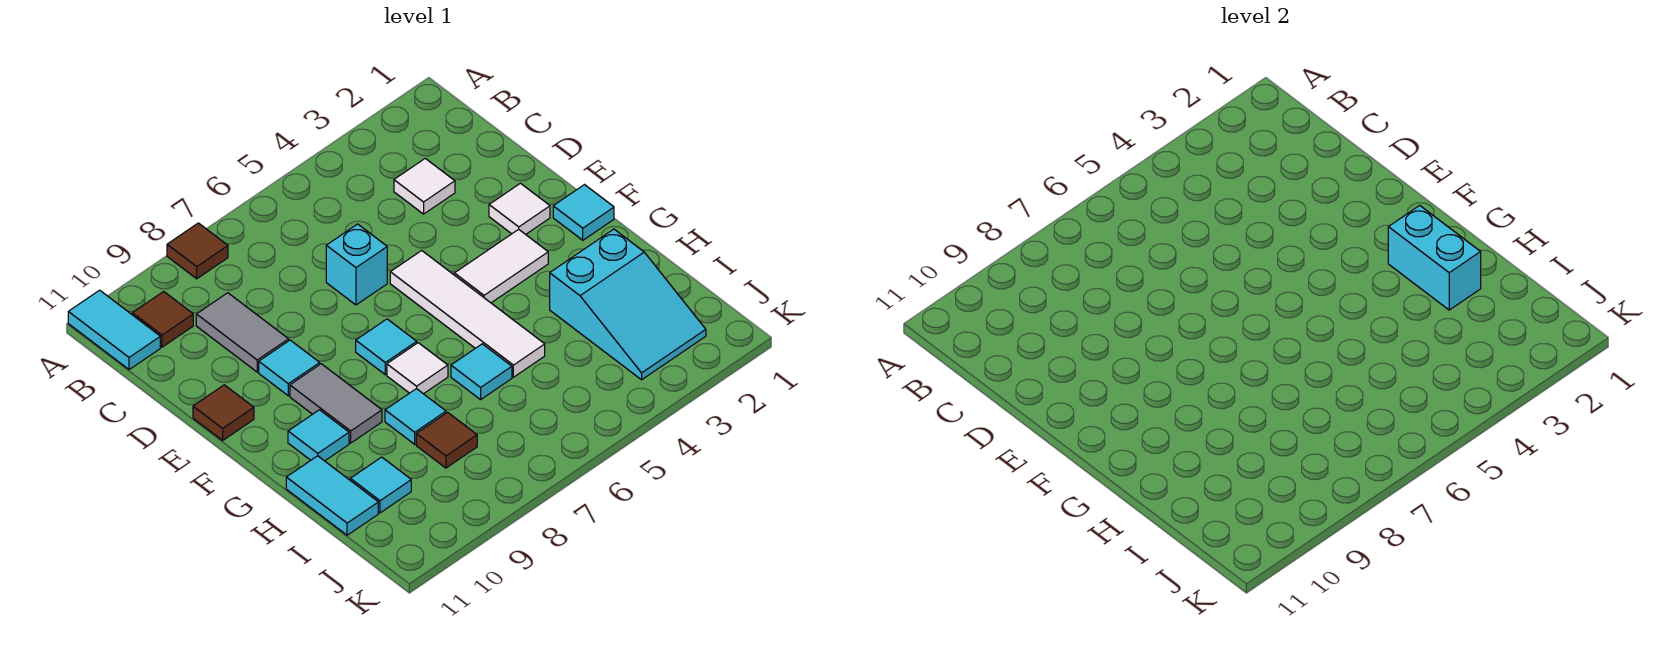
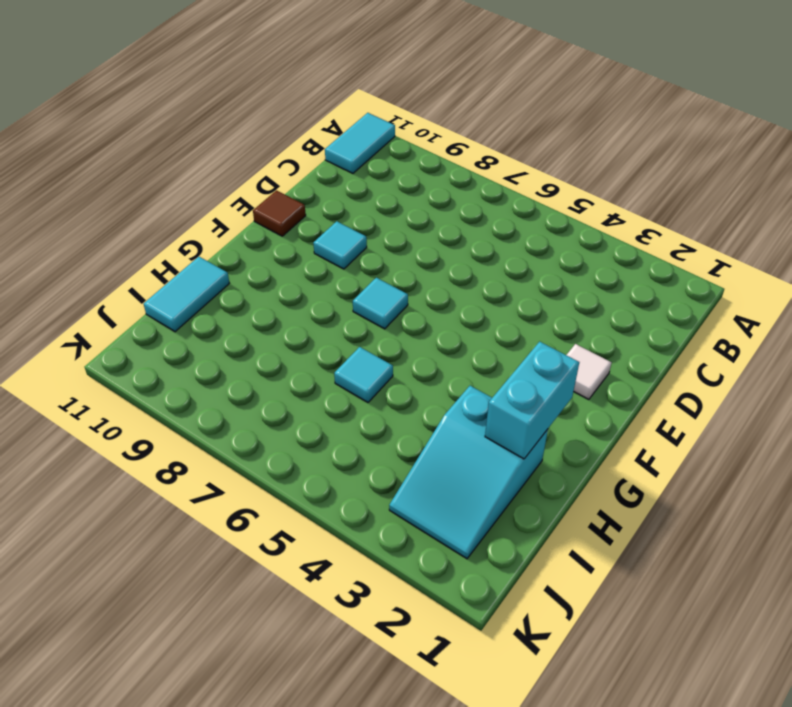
none -> brown tile A8 level 1
none -> brown tile B10 level 1
none -> white tile C3 level 1

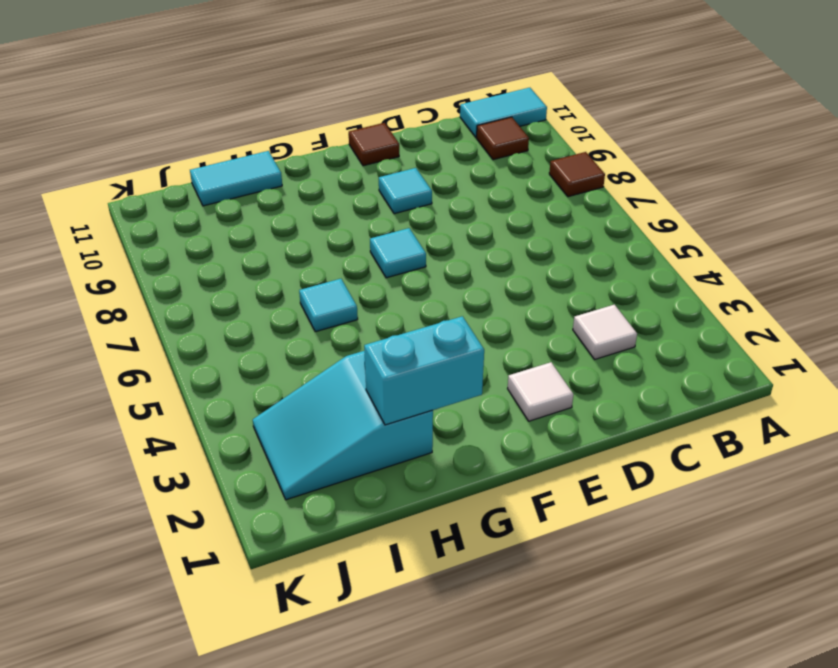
none -> grey tile C9:D9 level 1
none -> cyan brick D6 level 1
none -> white tile E5:H5 level 1

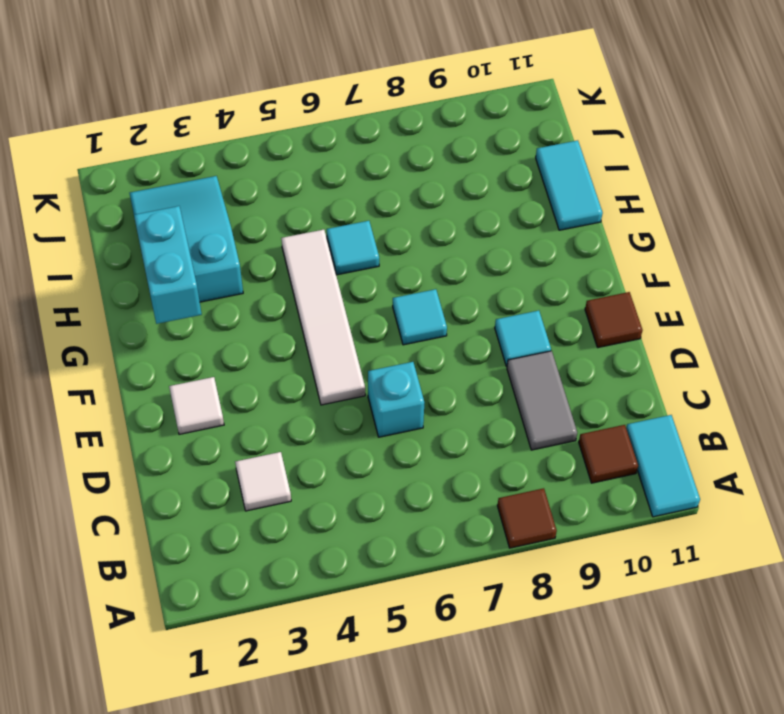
none -> cyan tile F1 level 1
none -> white tile F3:F4 level 1
none -> grey tile F9:G9 level 1

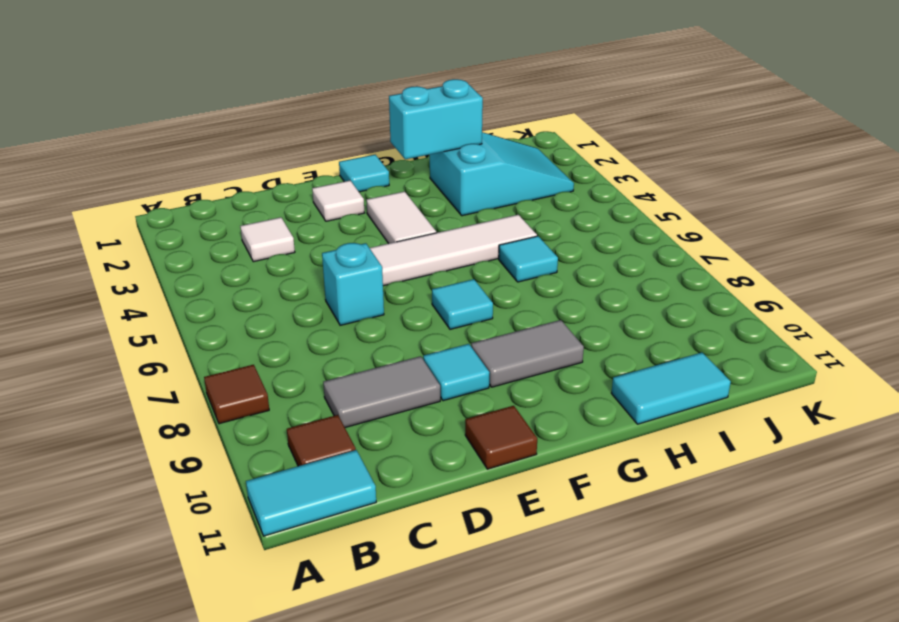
none -> white tile G7 level 1
none -> cyan tile G10 level 1
none -> cyan tile H8 level 1

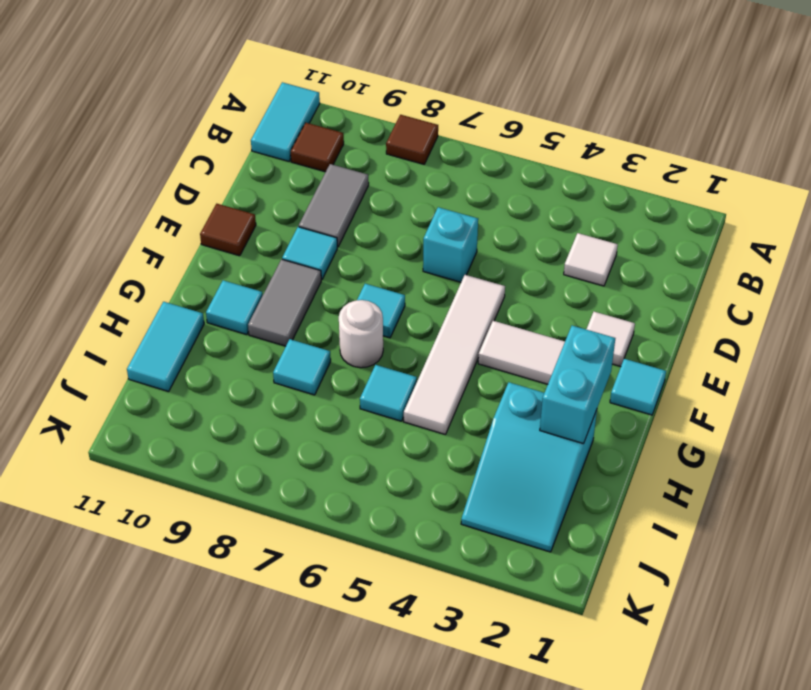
white round brick G7 level 1 -> white tile G7 level 1
none -> brown tile I8 level 1
none -> cyan tile I10 level 1

